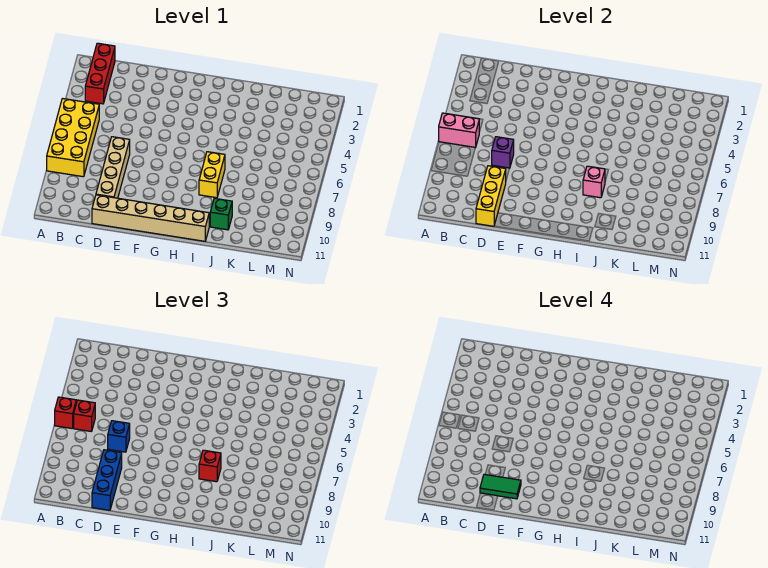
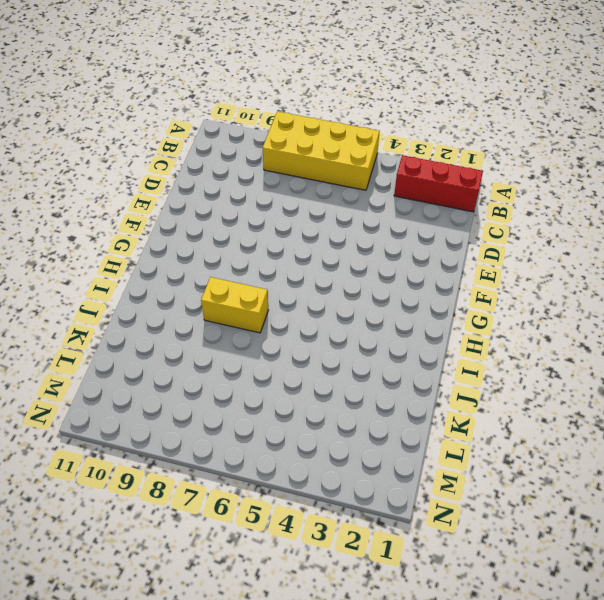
none -> tan brick D7:D10 level 1
none -> tan brick D11:I11 level 1
none -> green brick J10 level 1

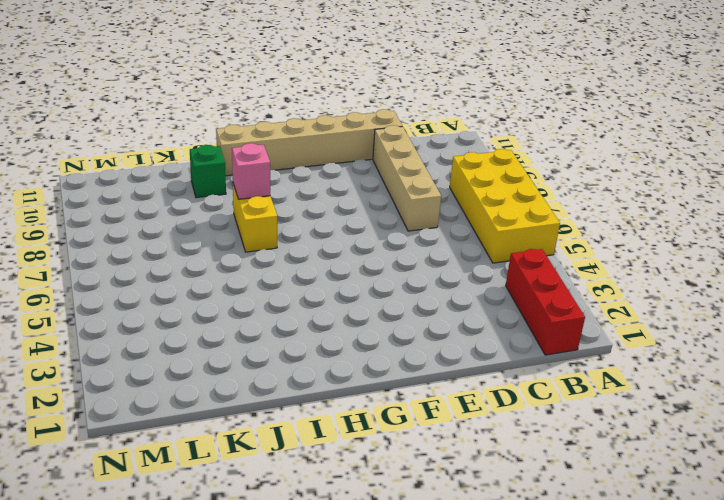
none -> pink brick A6:B6 level 2
none -> purple brick D7 level 2
none -> yellow brick D9:D11 level 2

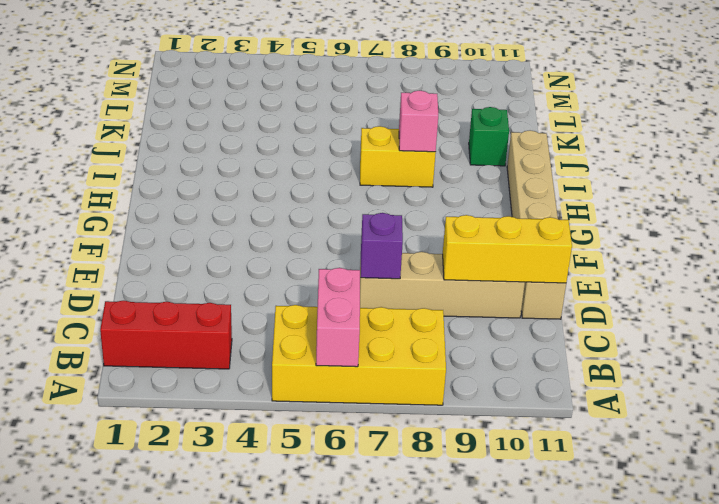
none -> red brick A6 level 3
none -> red brick B6 level 3
none -> blue brick D7 level 3

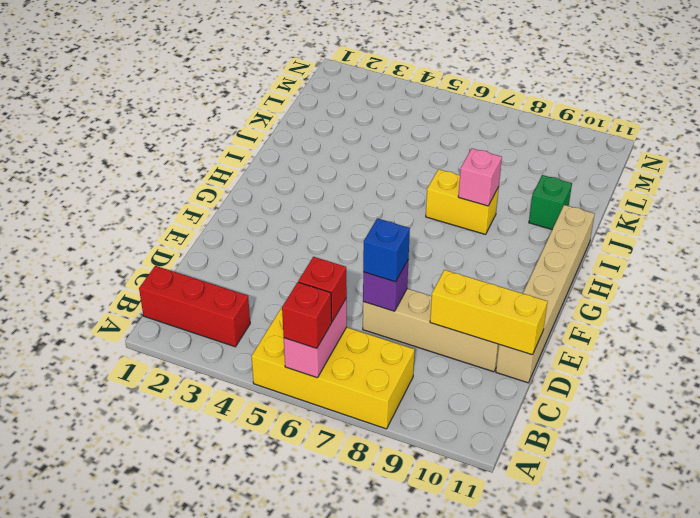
none -> blue brick D9:D11 level 3
none -> red brick I8 level 3
none -> green tile D10:E10 level 4

